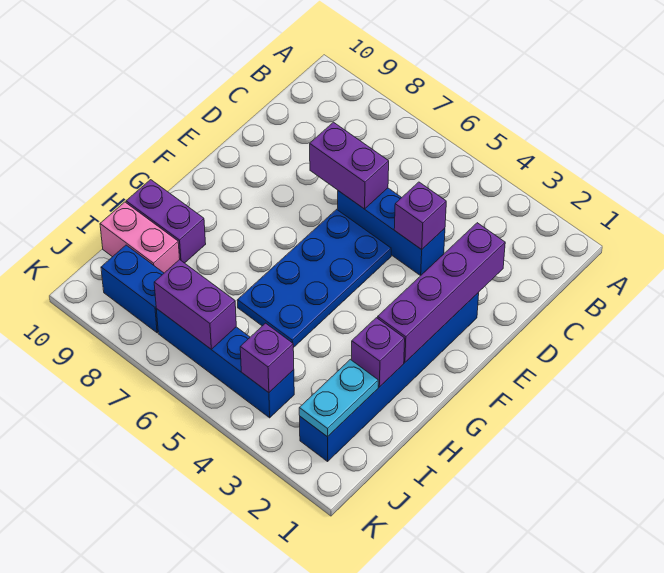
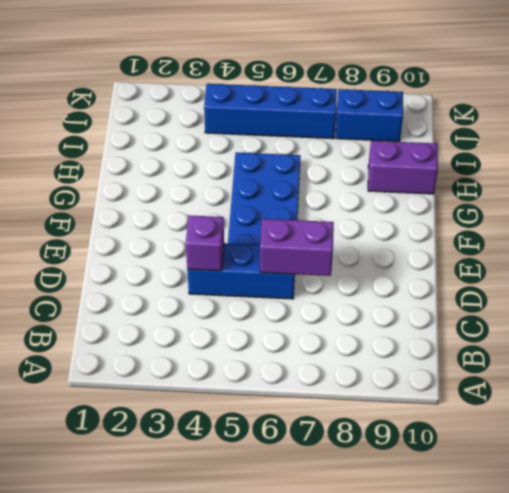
none -> blue brick E2:J2 level 1
none -> pink brick I9:I10 level 1
none -> purple brick D2:G2 level 2

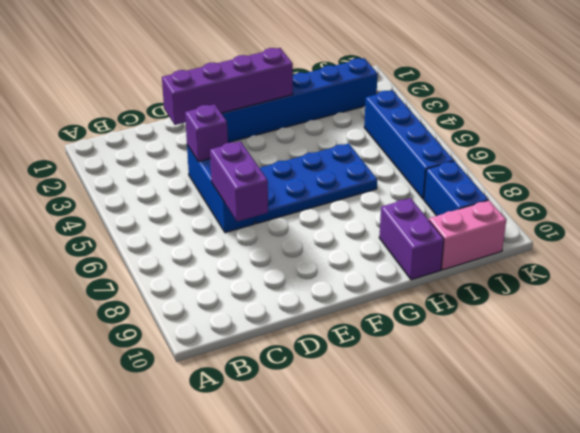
pink brick I10:J10 level 1 -> pink brick I9:I10 level 1
none -> purple brick H2 level 2
none -> cyan plate I2:J2 level 2
none -> purple brick J4 level 2

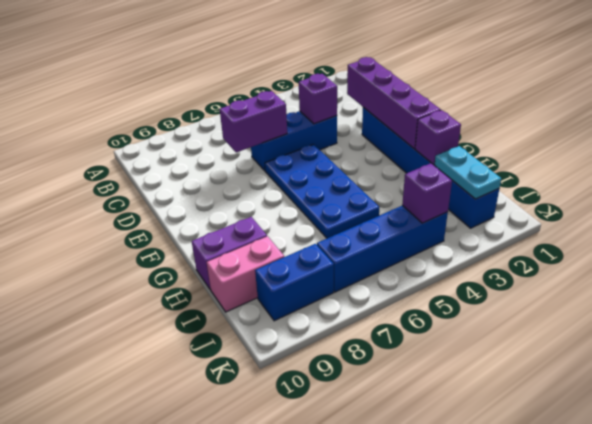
none -> purple brick J6:J7 level 2

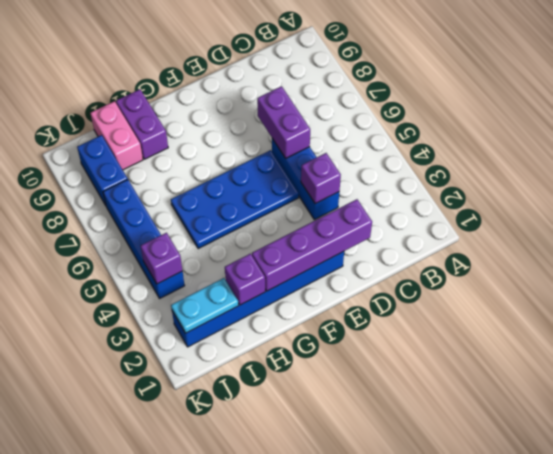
none -> purple brick J6:J7 level 2

